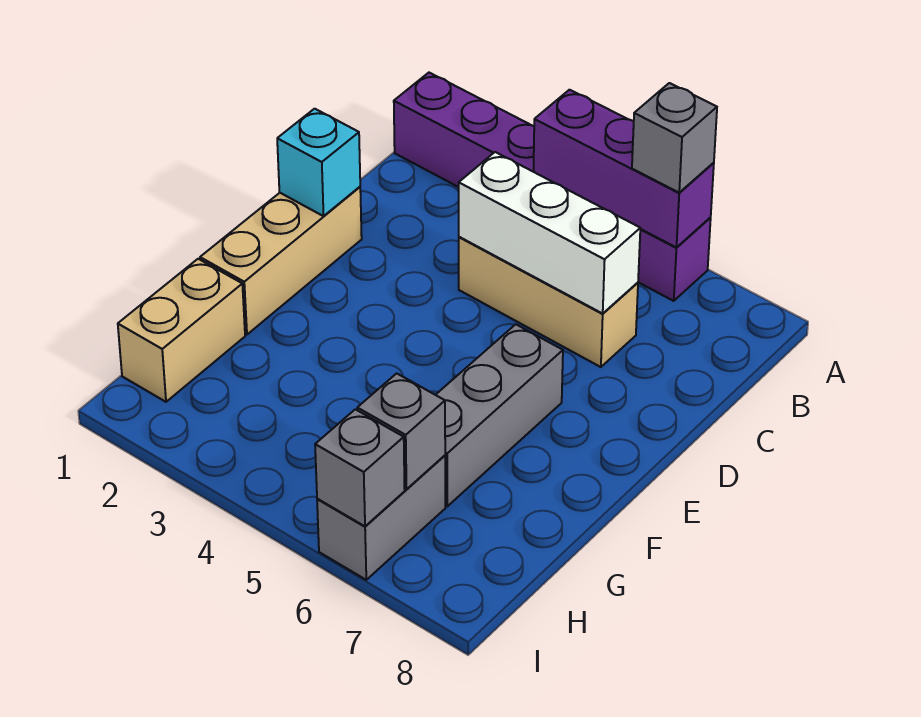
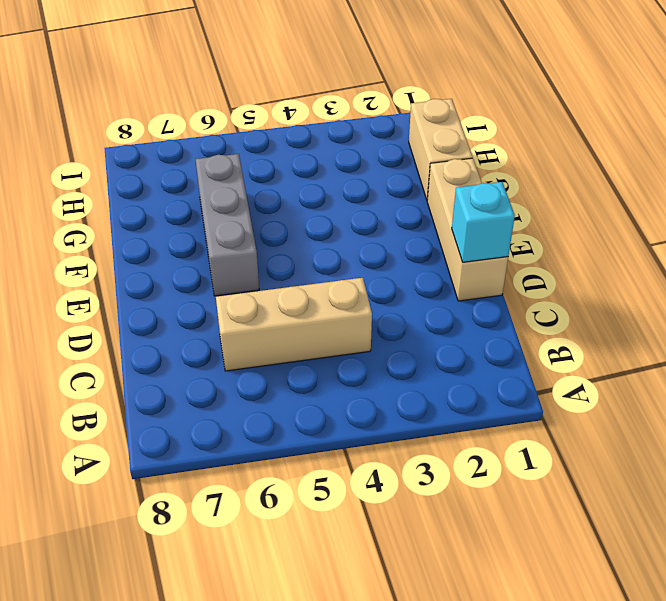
none -> purple brick A1:A6 level 1
none -> grey brick H6:I6 level 1
none -> purple brick A4:A6 level 2

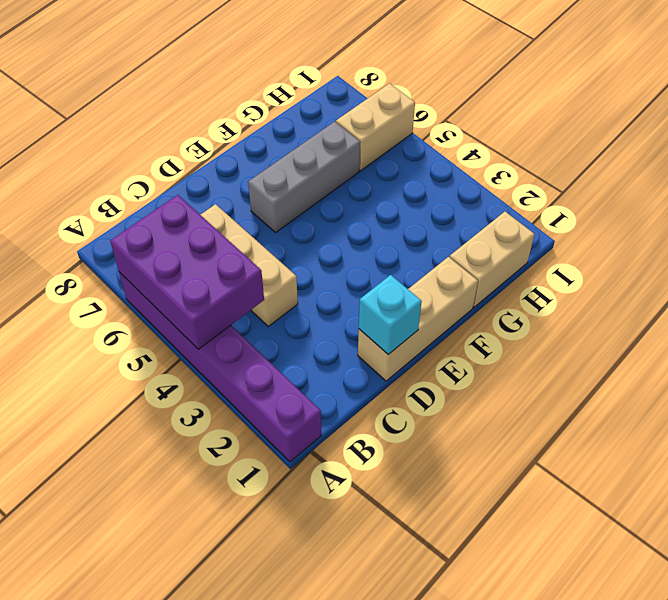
purple brick A4:B6 level 2 -> purple brick A4:A6 level 2
tan brick H6:I6 level 1 -> grey brick H6:I6 level 1
none -> white brick C4:C6 level 2
none -> grey brick H6 level 2
none -> grey brick I6 level 2

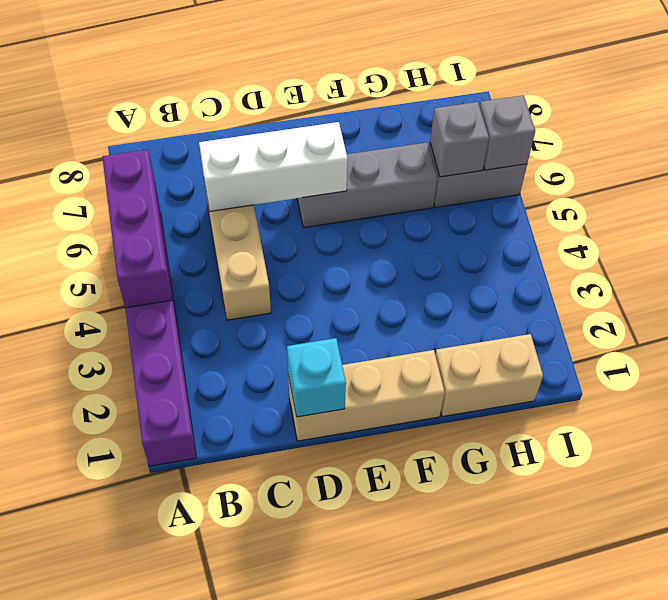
white brick C6:E6 level 2 -> white brick C4:C6 level 2
none -> grey brick A6 level 3

